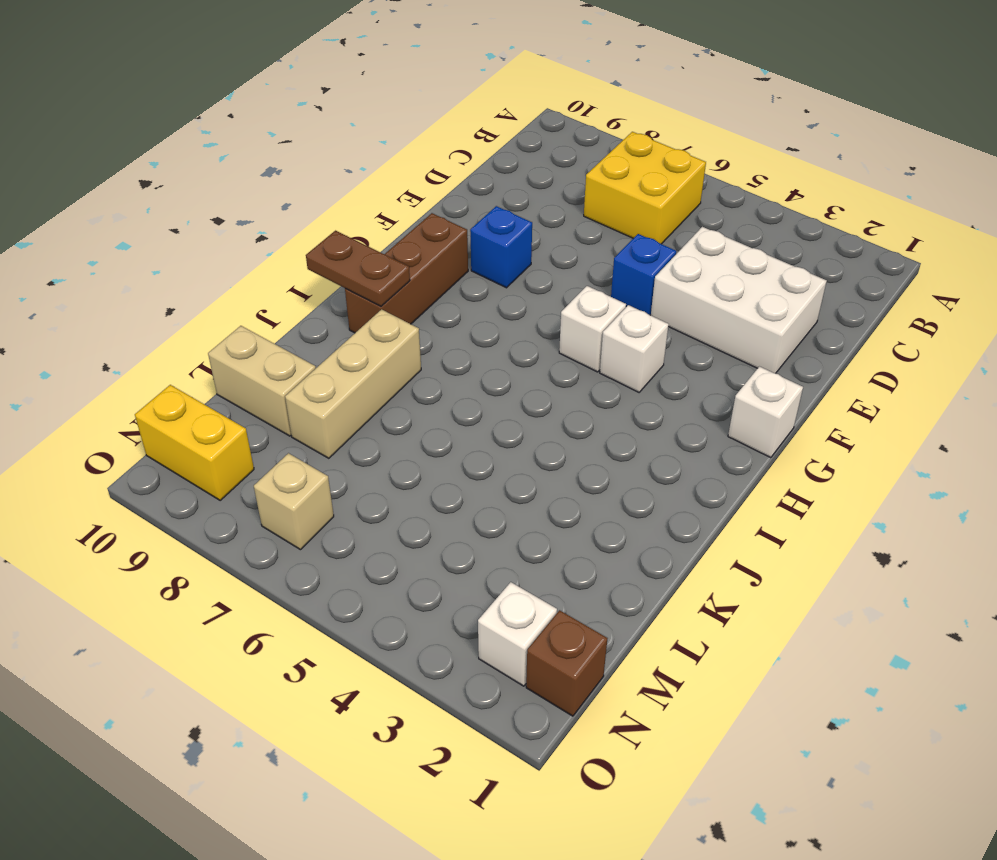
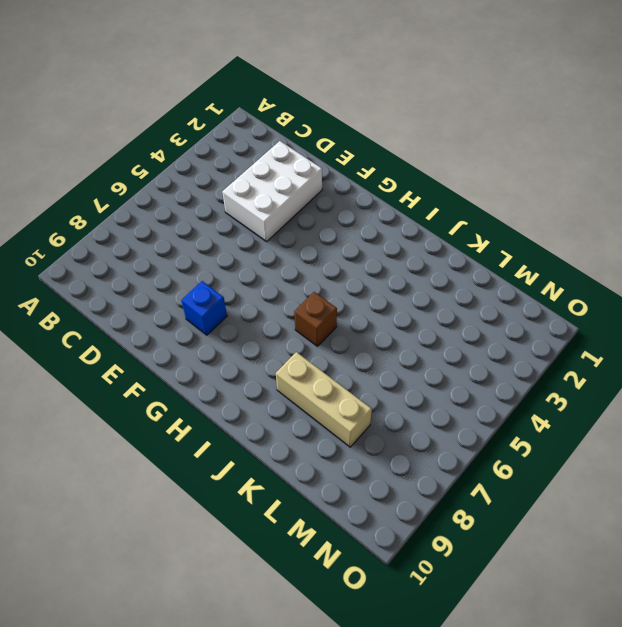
brown brick I6 level 1 -> brown brick N1 level 1
none -> yellow brick B6:C7 level 1
none -> blue brick E5 level 1
none -> white brick G1 level 1

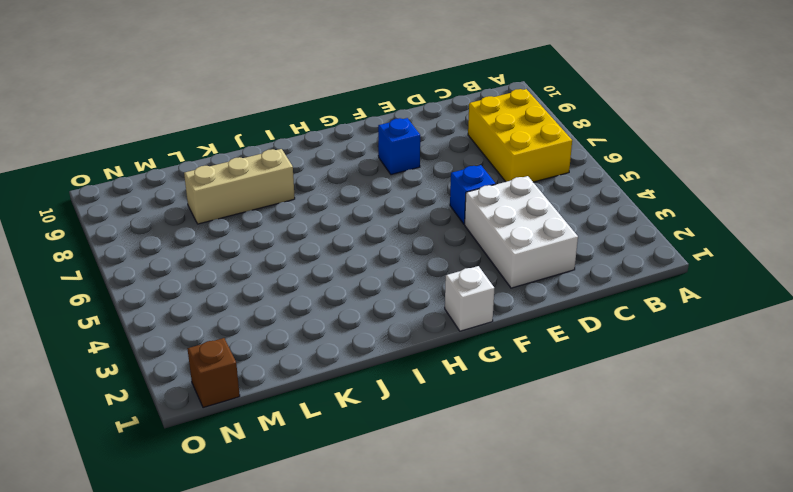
yellow brick B6:C8 level 1 -> yellow brick B6:C7 level 1
none -> white brick G4 level 1
none -> white brick G5 level 1
none -> brown brick G9:I9 level 1

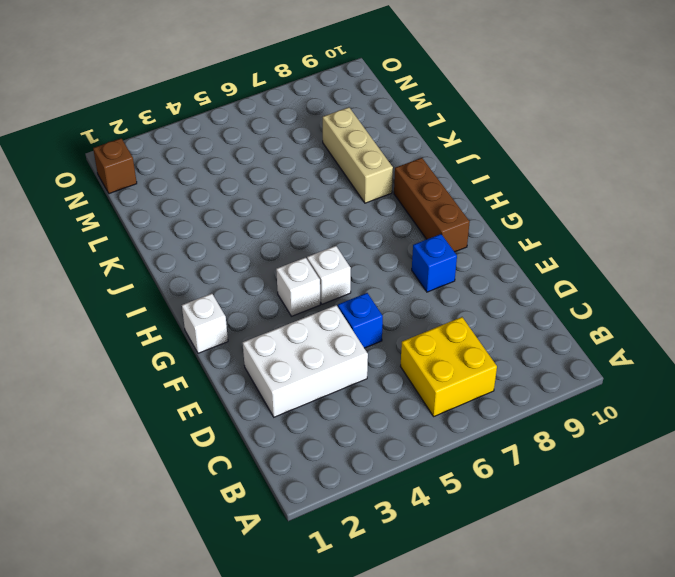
none -> tan brick L9:L10 level 1
none -> white brick N2 level 1
none -> tan brick N7 level 1

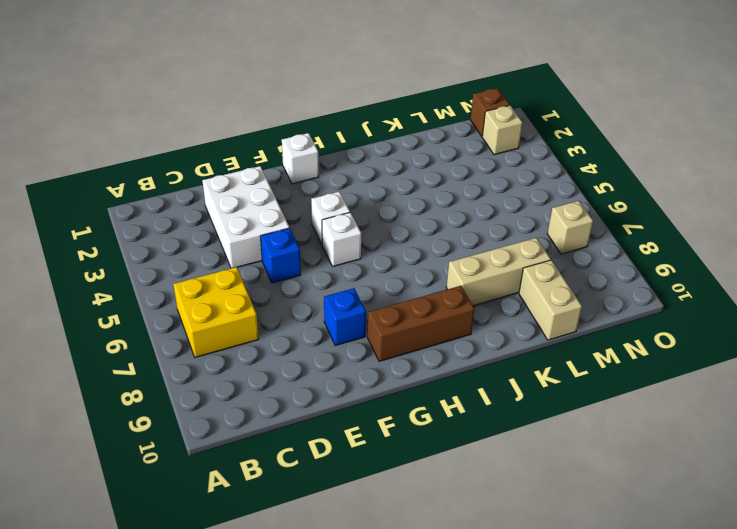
tan brick N2 level 1 -> white brick N2 level 1
none -> yellow brick N9:N10 level 1
none -> brown plate I9:I10 level 2

